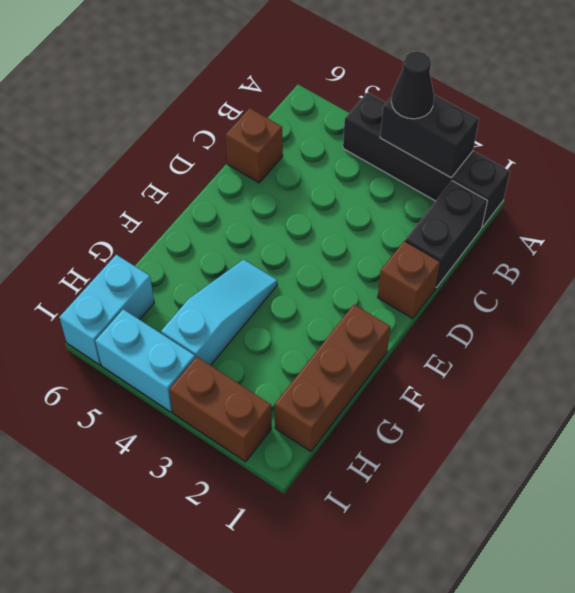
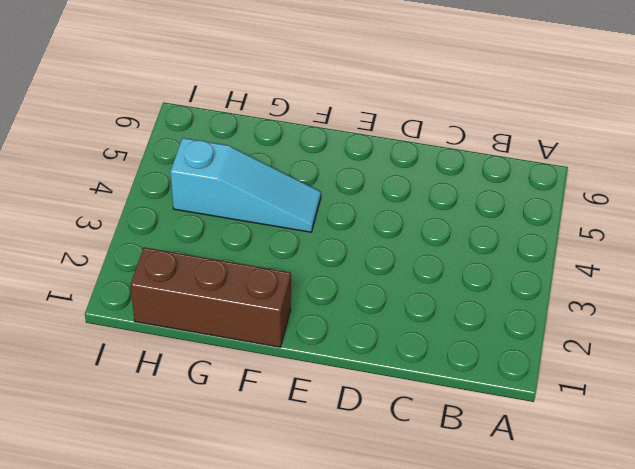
none -> black brick A1:A4 level 1
none -> black brick B1:C1 level 1

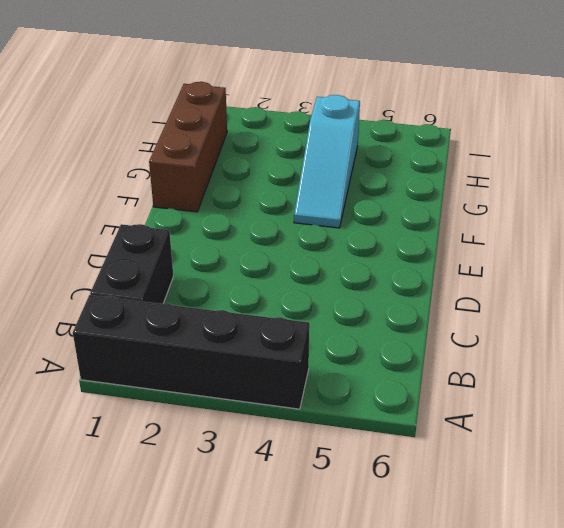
none -> brown brick C6 level 1
none -> brown brick D1 level 1

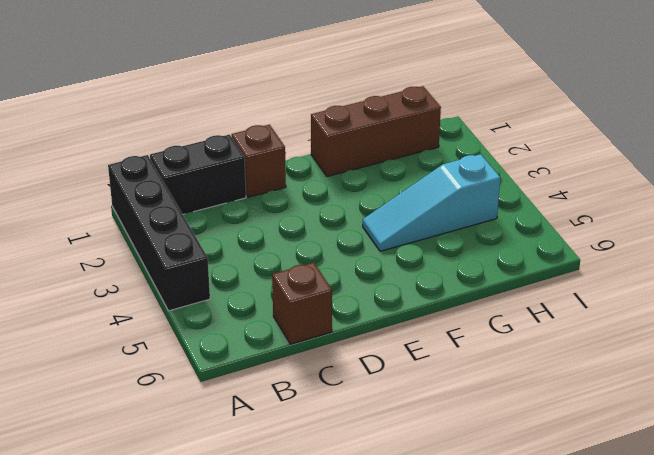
none -> cyan brick H6:I6 level 1
none -> brown brick I2:I3 level 1

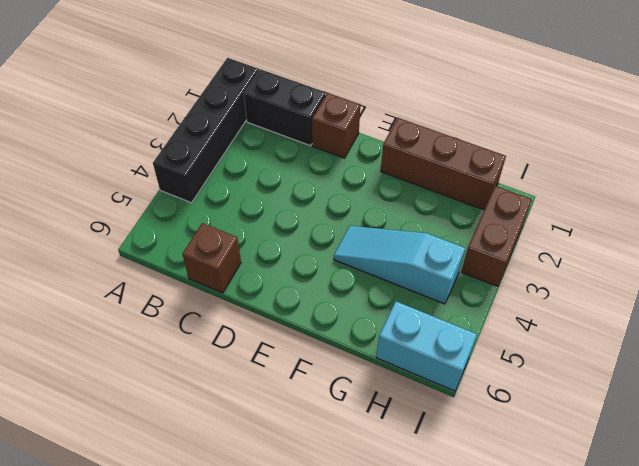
none -> cyan brick I4:I5 level 1
none -> black brick A2:A3 level 2

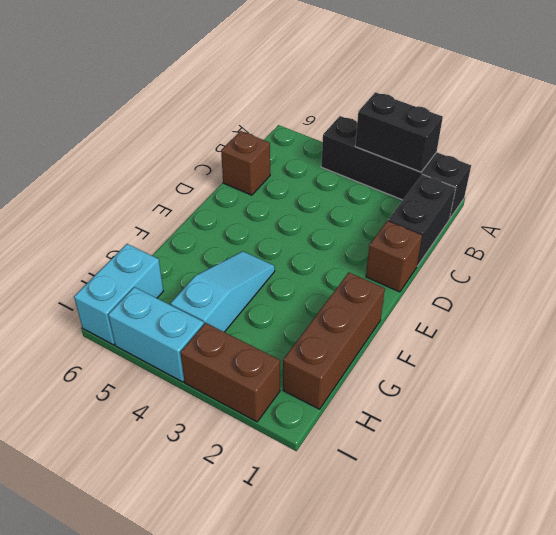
none -> black cone A3 level 3

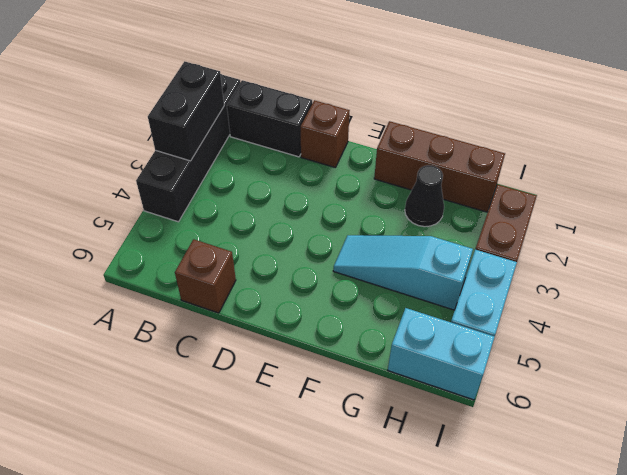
black cone G2 level 1 -> black cone A3 level 3

